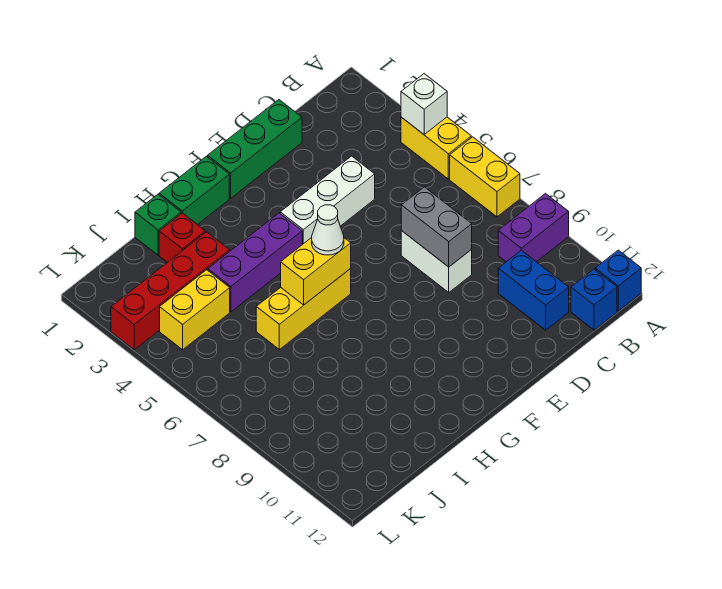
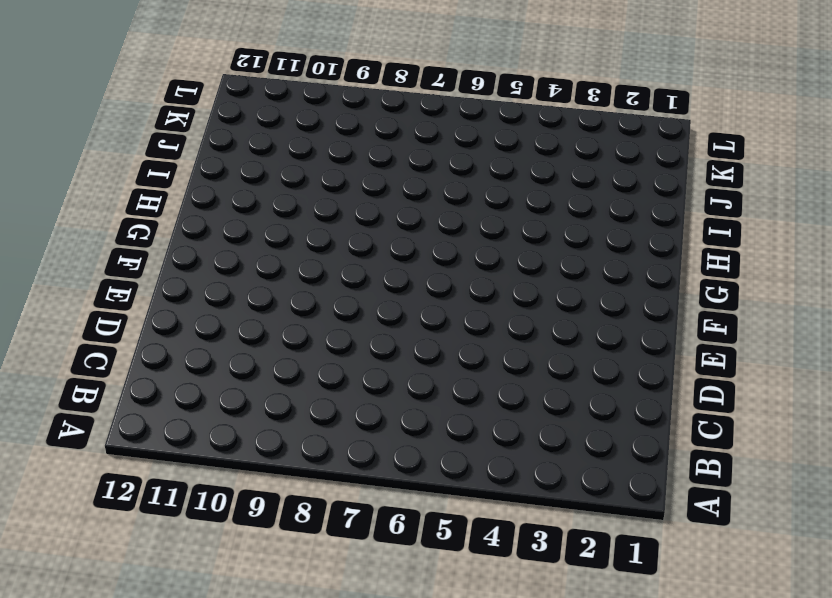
none -> yellow brick A4:A5 level 1
none -> yellow brick A6:A7 level 1
none -> purple brick A9:B9 level 1

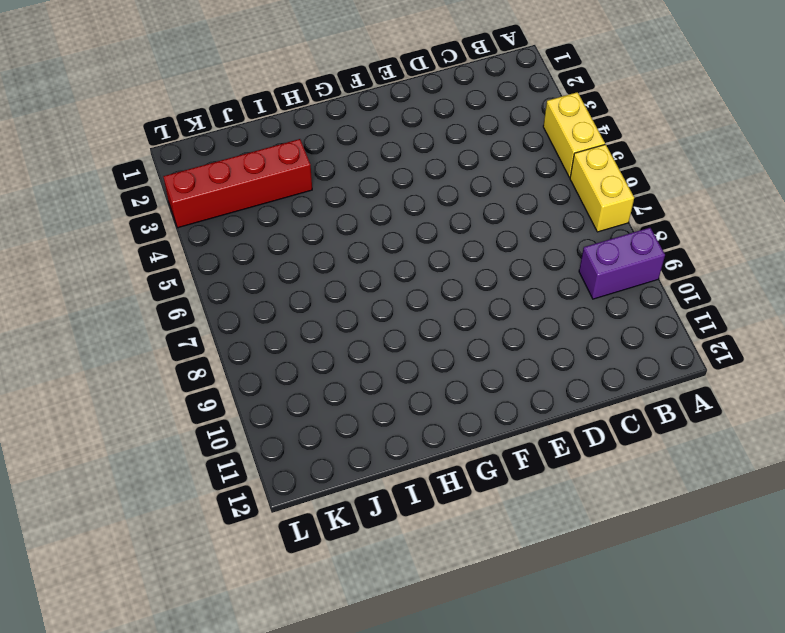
none -> blue brick A12 level 1
none -> blue brick B12 level 1
none -> blue brick C10:C11 level 1

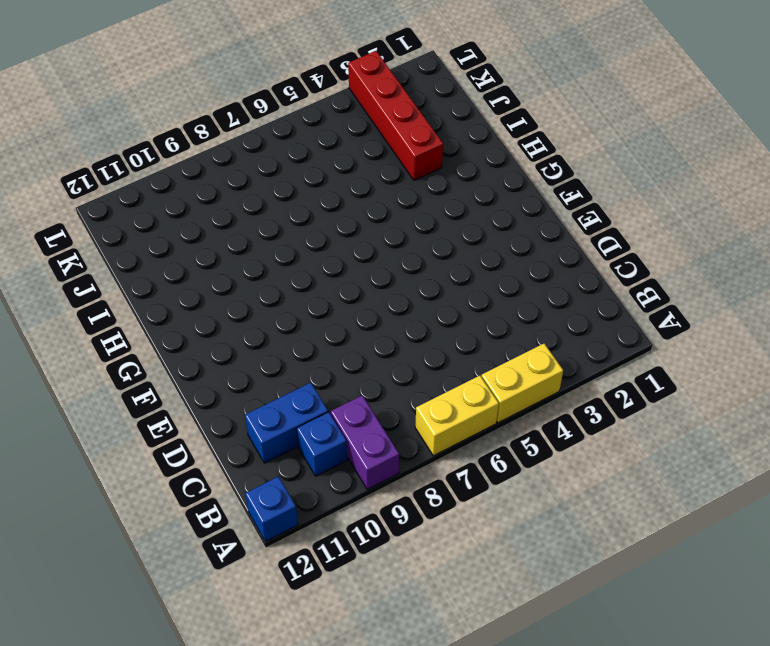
blue brick B10 level 1 -> blue brick B12 level 1
none -> green brick D1:F1 level 1
none -> white brick D4:F4 level 1
none -> white brick D7:D8 level 1

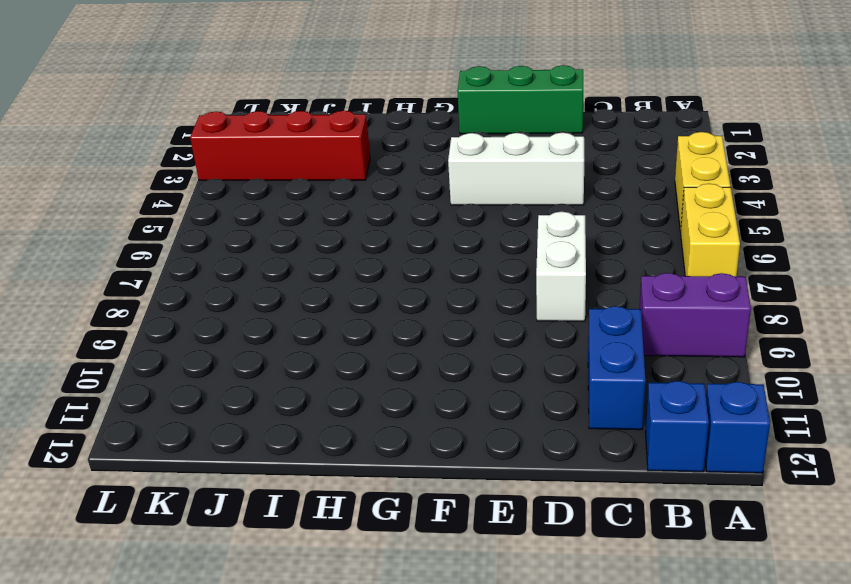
none -> green brick G1:H1 level 1
none -> purple brick G4:I4 level 1
none -> yellow brick G6:I6 level 1

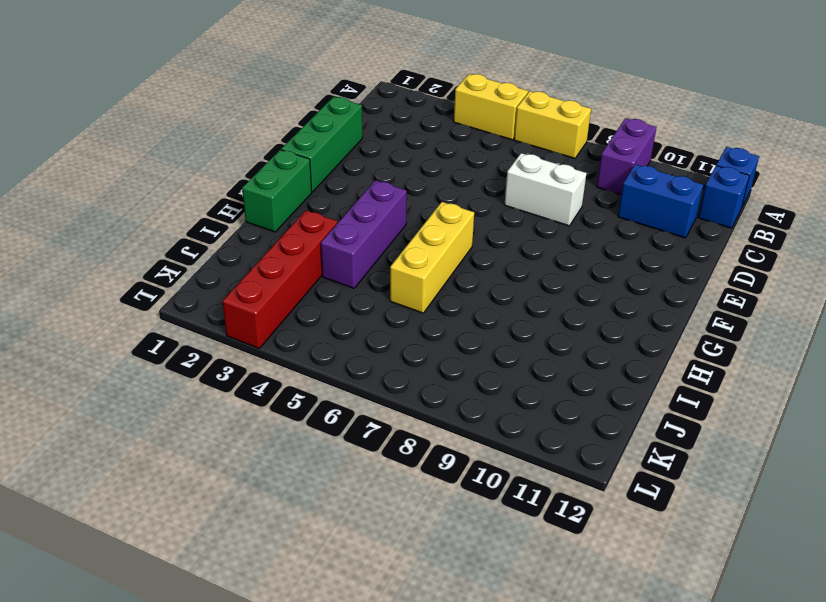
none -> white brick D4:F4 level 1
none -> green brick I1 level 1
none -> red brick I2 level 1

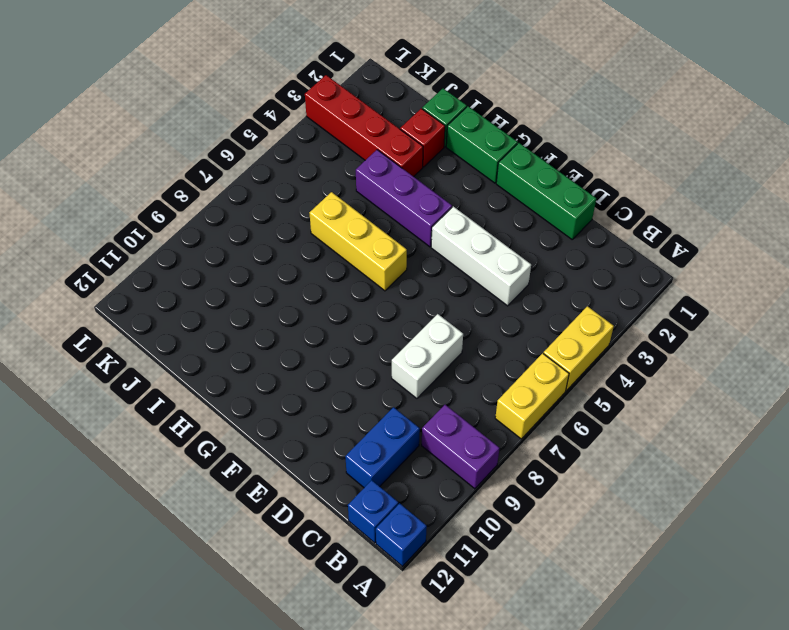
none -> yellow brick J4:K4 level 1
none -> white brick A4 level 2
none -> grey brick D7:D8 level 2

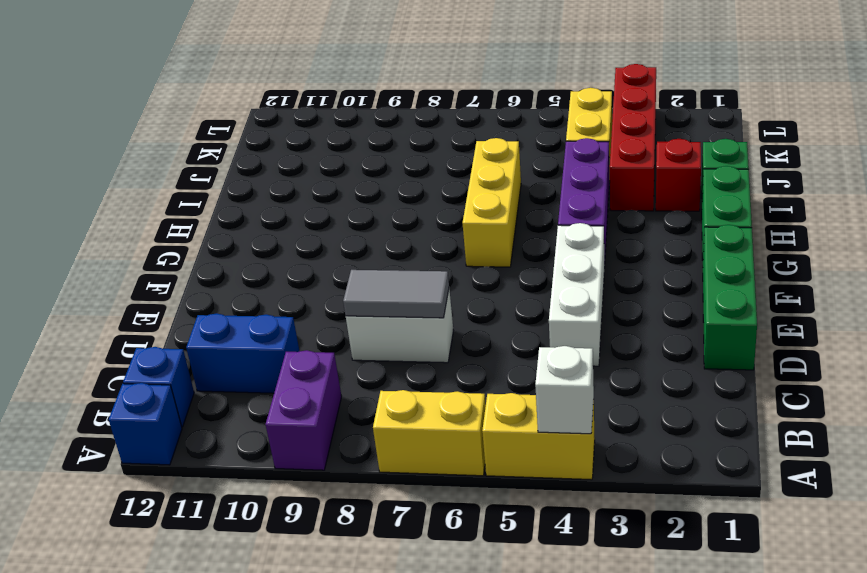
grey tile D7:D8 level 2 -> grey brick D7:D8 level 2
none -> yellow brick G6:H6 level 2
none -> white cone G6 level 3

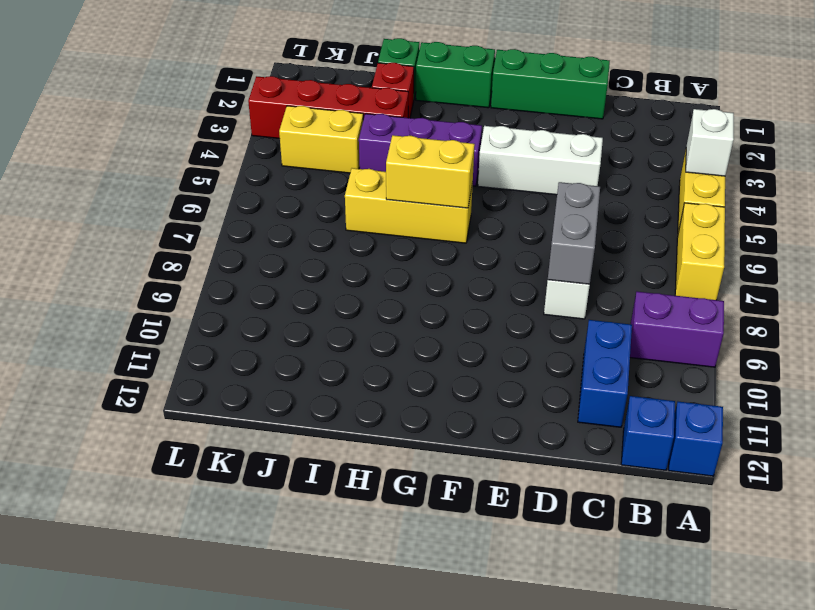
none -> white cone G6 level 3

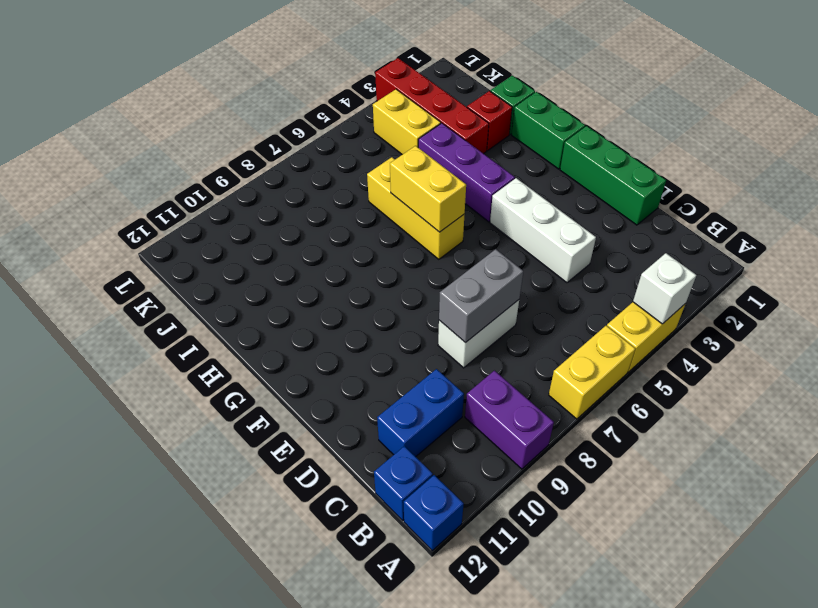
none -> white cone G6 level 3

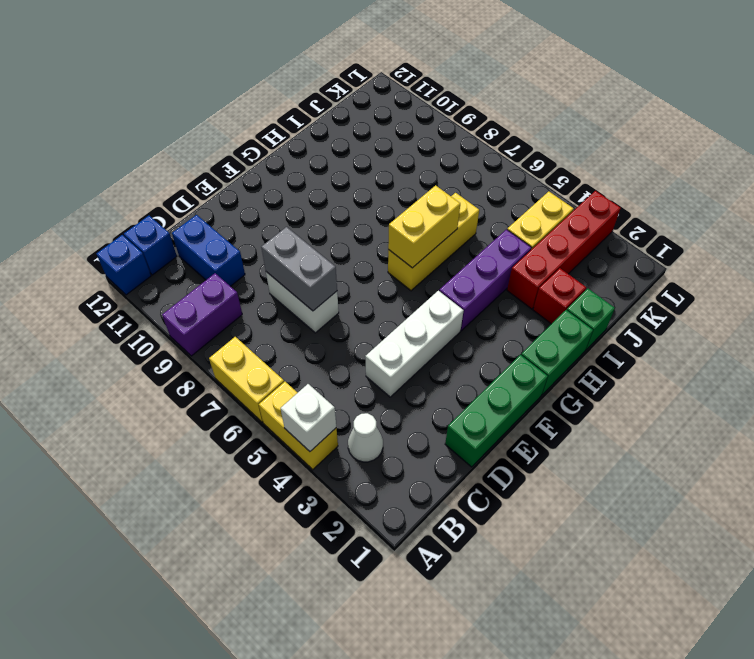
white cone B3 level 1 -> white cone G6 level 3

